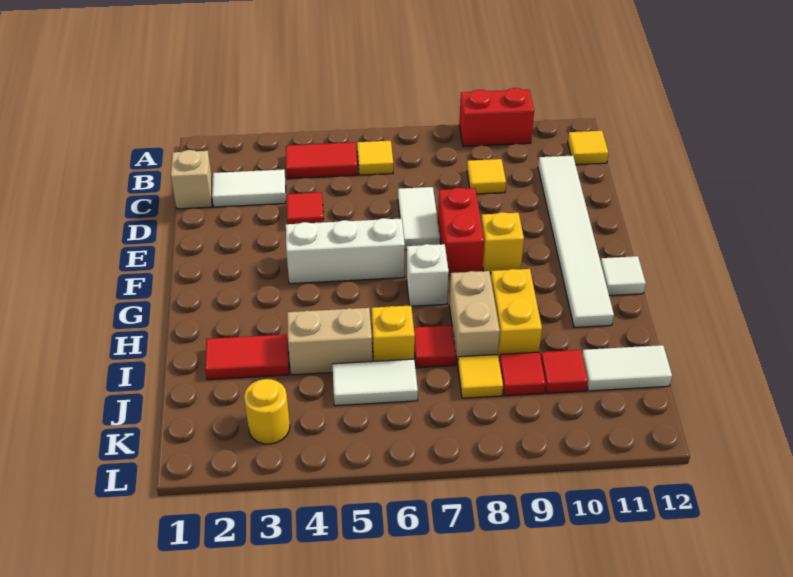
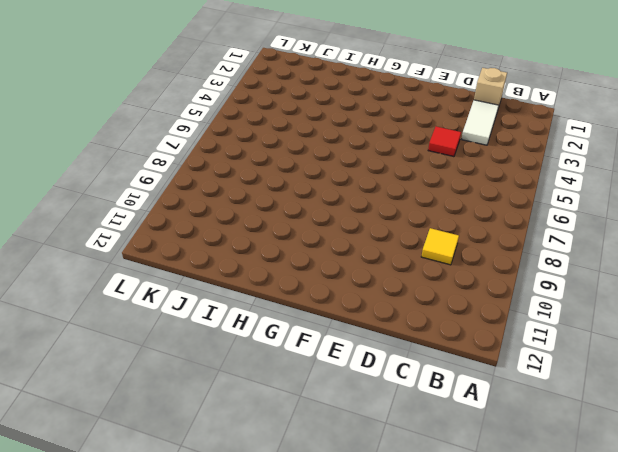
none -> red brick A9:A10 level 1
none -> red tile B4:B5 level 1
none -> yellow tile B6 level 1

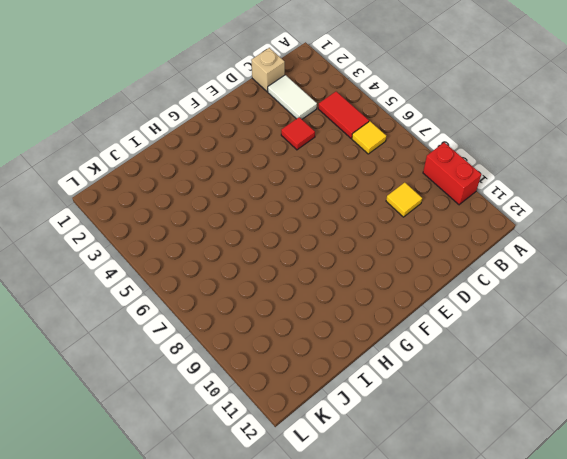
none -> yellow tile B12 level 1
none -> white tile C11:H11 level 1
none -> white tile D7:E7 level 1

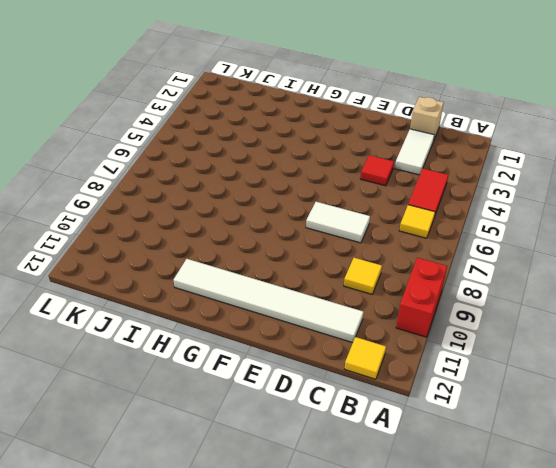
none -> red brick E8:F8 level 1
none -> white brick F4:F6 level 1
none -> yellow brick F9 level 1

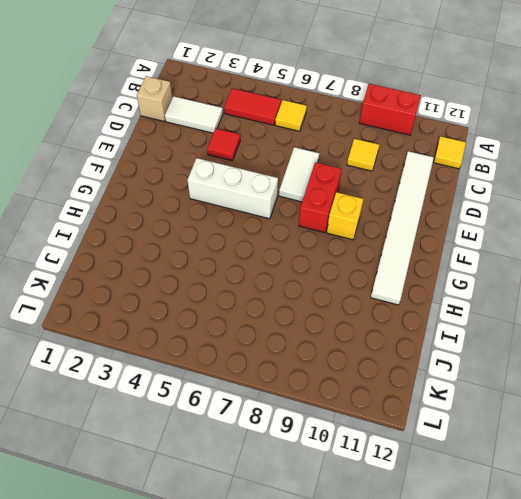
none -> white brick G7 level 1
none -> white tile G12 level 1
none -> tan brick H8:I8 level 1

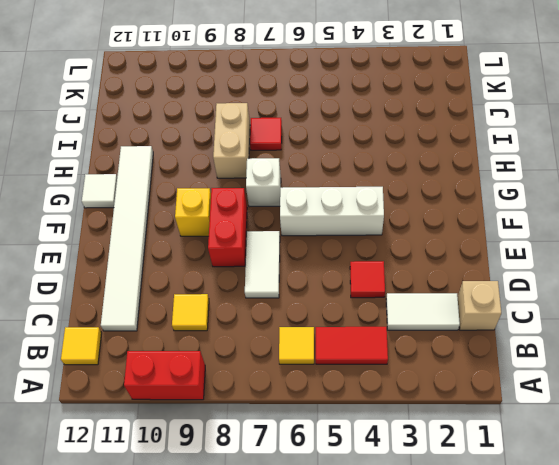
none -> yellow brick H9:I9 level 1
none -> red tile I2:I3 level 1
none -> tan brick I4:I5 level 1

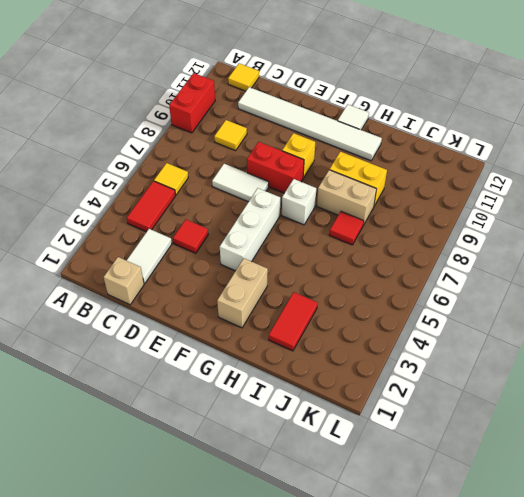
tan brick G2:G3 level 1 -> tan brick I4:I5 level 1
none -> yellow brick I6 level 1
none -> white tile J5:J6 level 1
none -> yellow tile J8 level 1

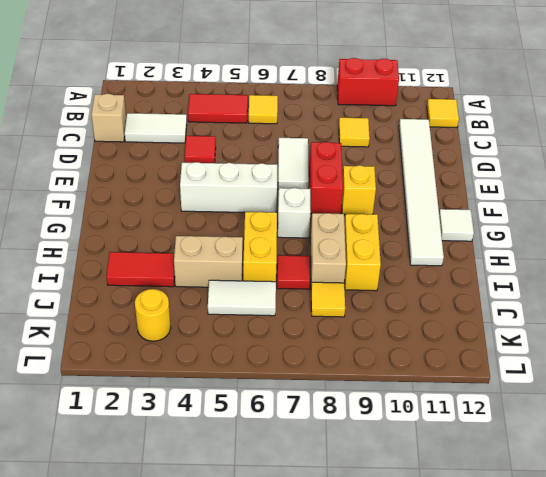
yellow brick H6:I6 level 1 -> yellow brick I6 level 1
none -> red tile J9 level 1
none -> red tile J10 level 1
none -> white tile J11:J12 level 1

